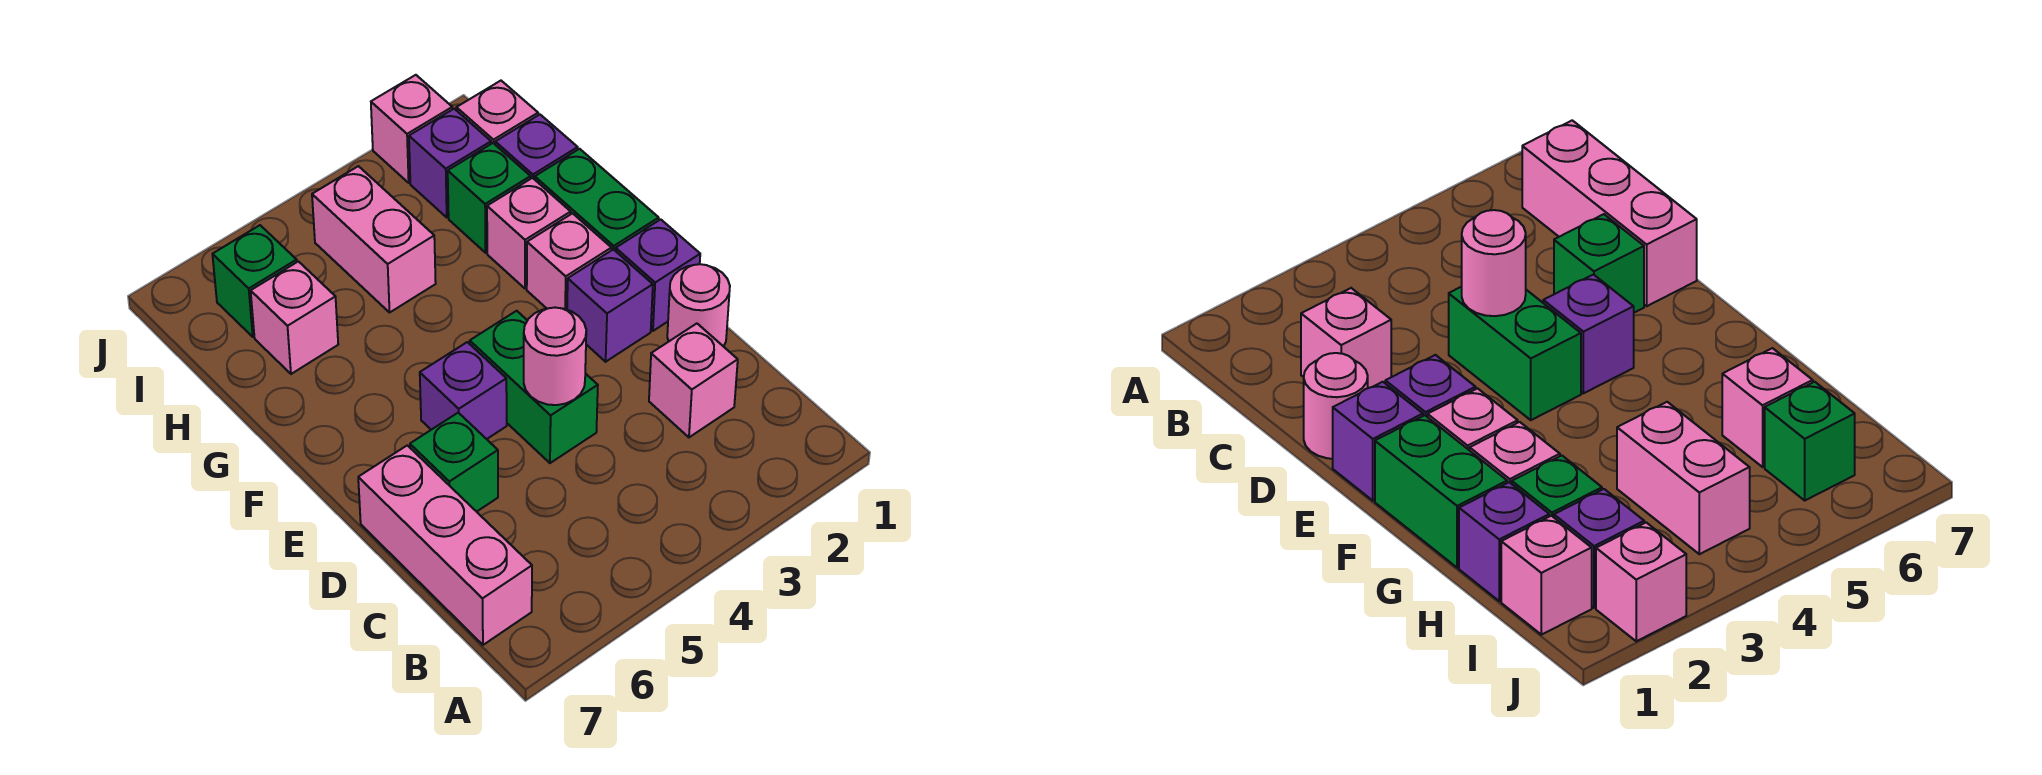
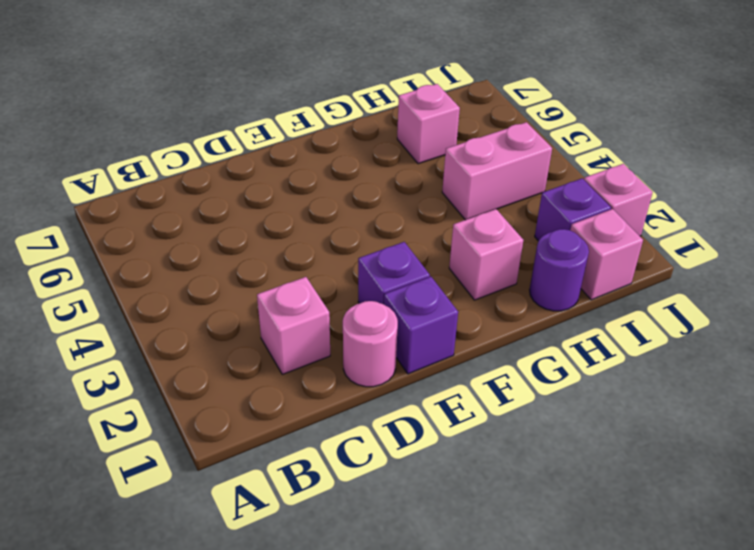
purple round brick H1 level 1 -> purple brick H1 level 1
none -> pink brick B7:D7 level 1
none -> green brick D4:E4 level 1
none -> green brick D6 level 1

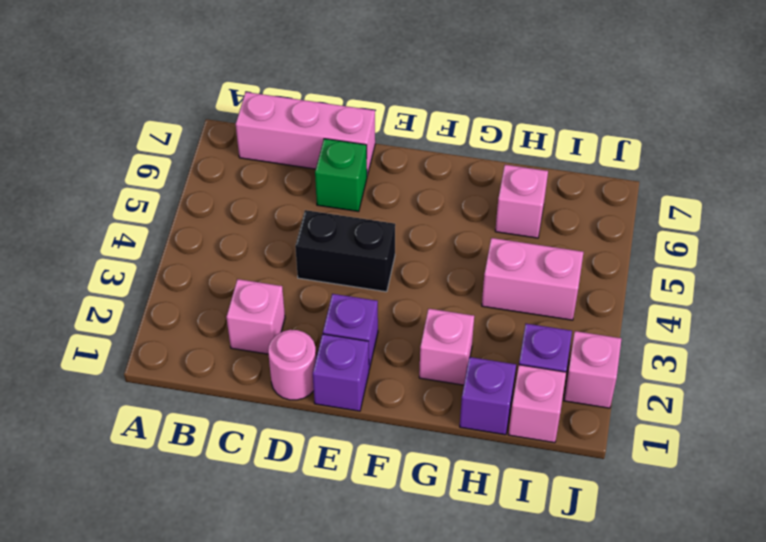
black brick D4:E4 level 1 -> green brick D4:E4 level 1
none -> purple brick E5 level 1
none -> green brick F1:G1 level 1
none -> pink brick F2 level 1

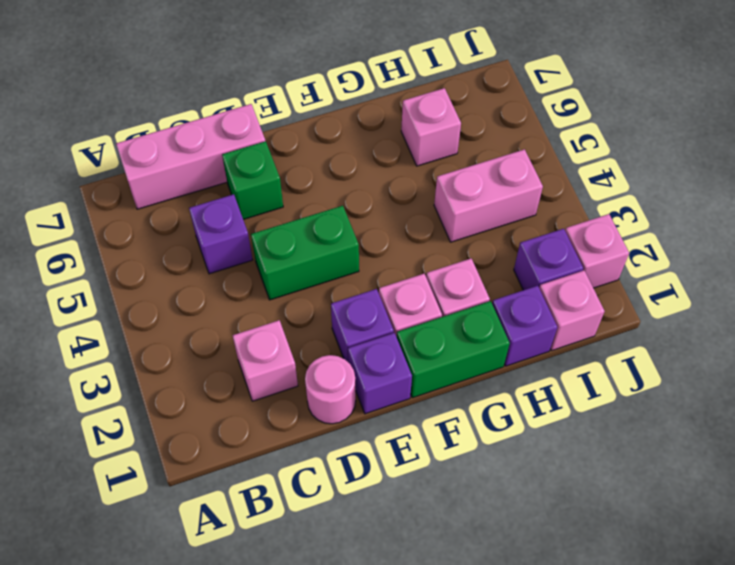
purple brick C5 level 1 -> purple brick E5 level 1
none -> green brick H2 level 1
none -> green brick I6 level 1
none -> pink round brick D4 level 2

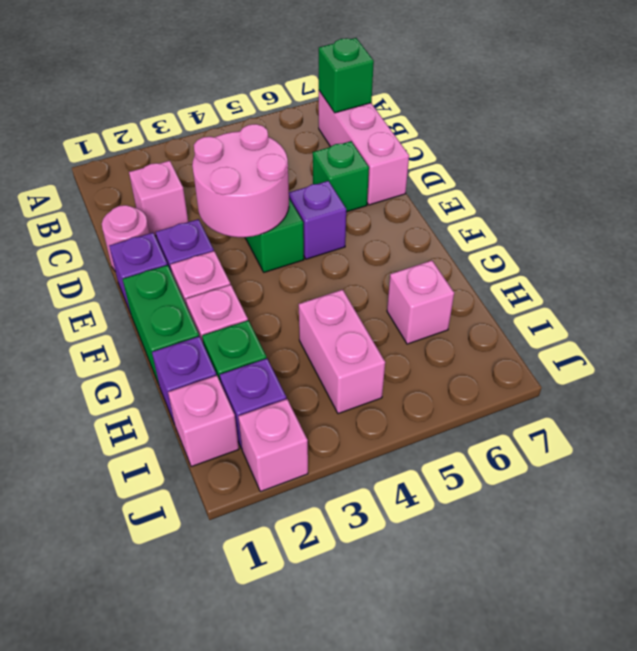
green brick B7 level 2 -> green brick I6 level 1
pink round brick D3:E4 level 2 -> pink round brick D4 level 2

